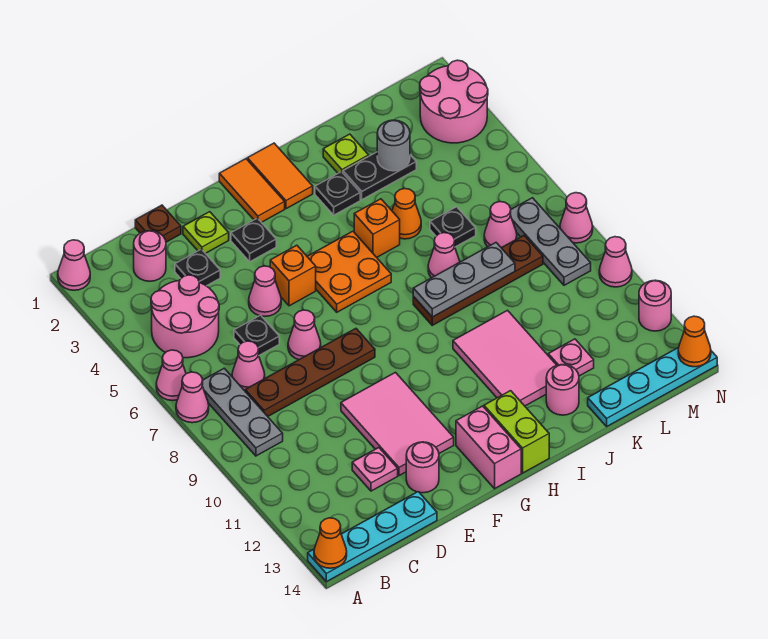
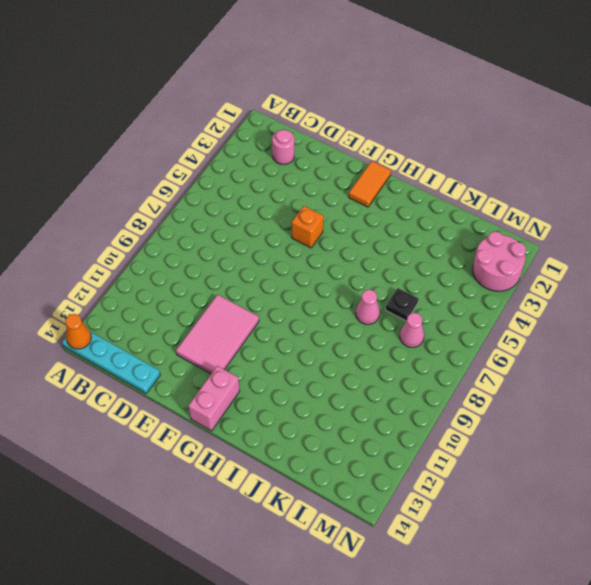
none -> pink cone A1 level 1
none -> pink cone A6 level 1
none -> pink cone A7 level 1
none -> pink round brick B4:C5 level 1

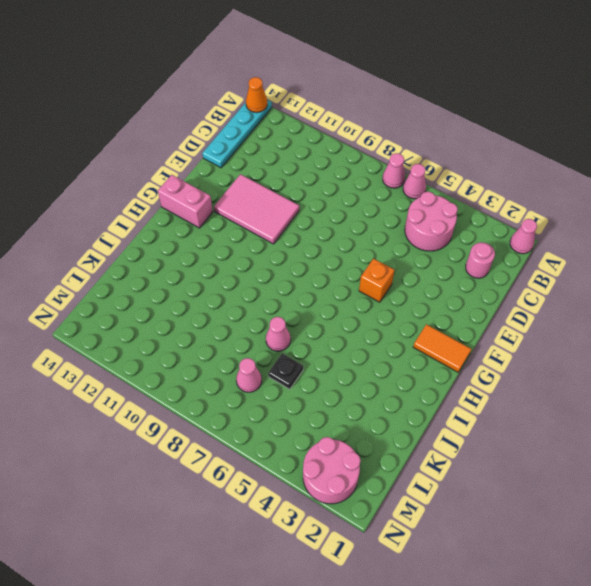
none -> grey plate B7:B9 level 1
none -> pink cone C7 level 1
none -> brown plate C8:F8 level 1
none -> brown plate D1 level 1

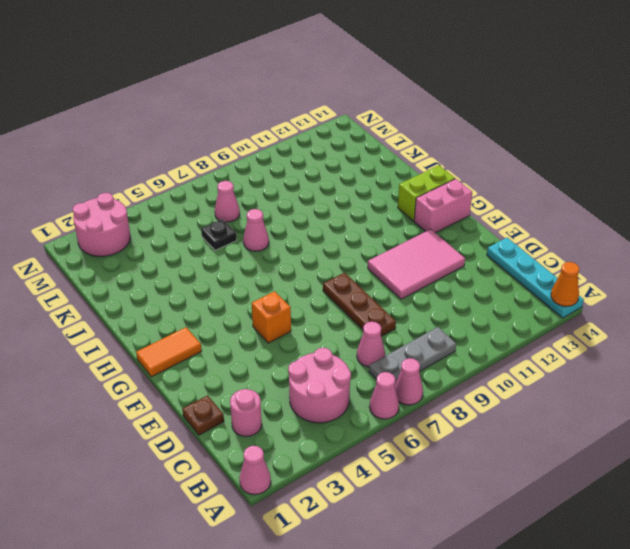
brown plate D8:F8 level 1 -> brown plate C8:F8 level 1
none -> black plate D3 level 1
none -> black plate D6 level 1
none -> pink plate D12 level 1
none -> lime plate E2 level 1

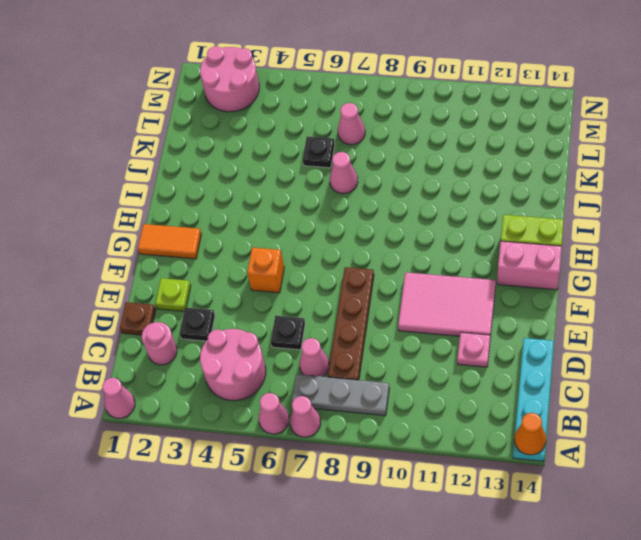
none -> pink cone E5 level 1
none -> pink cone E7 level 1
none -> pink round brick E13 level 1
none -> black plate F3 level 1

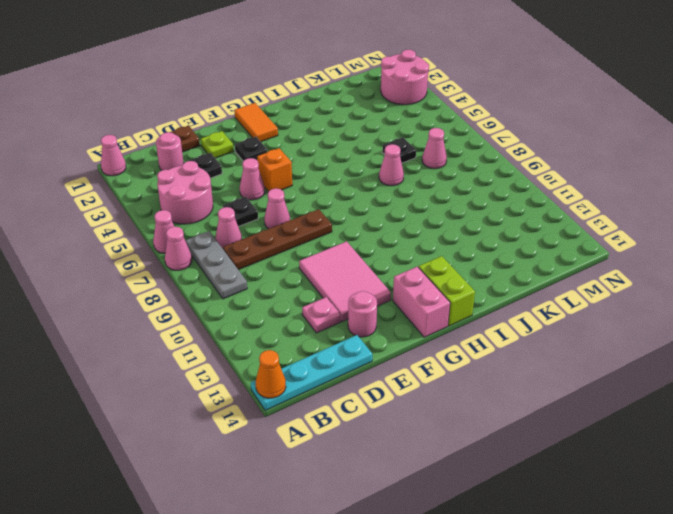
none -> orange plate G5:H6 level 1
none -> orange tile H1:H2 level 1
none -> black plate I3 level 1
none -> orange brick I5 level 1

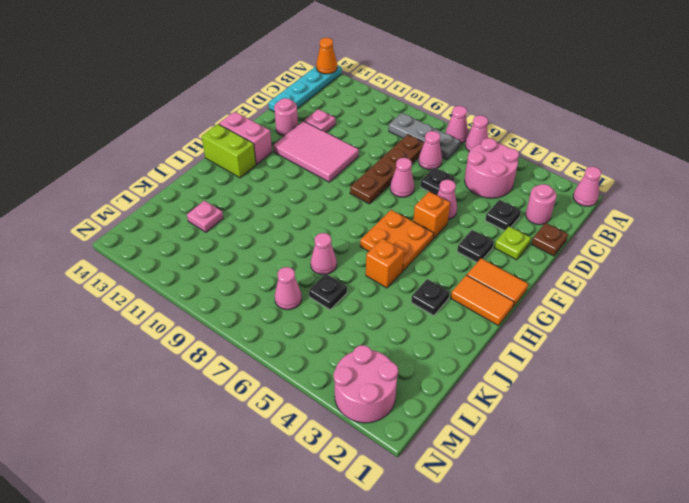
none -> brown plate I8:L8 level 1
none -> pink tile I10:J12 level 1
none -> lime plate J2 level 1
none -> black plate J3:K3 level 1

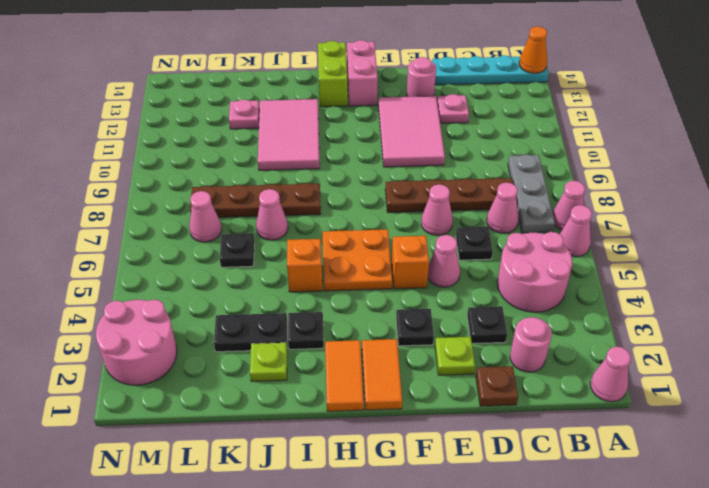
none -> orange cone J5 level 1
none -> pink round brick J13 level 1
none -> cyan plate K14:N14 level 1
none -> grey plate M7:M9 level 1

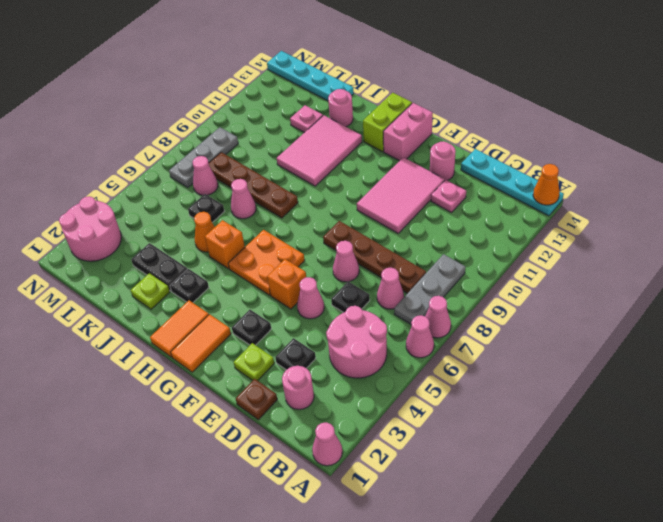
none -> pink cone N8 level 1
none -> pink cone N10 level 1
none -> pink round brick N12 level 1
none -> grey plate I8:K8 level 2

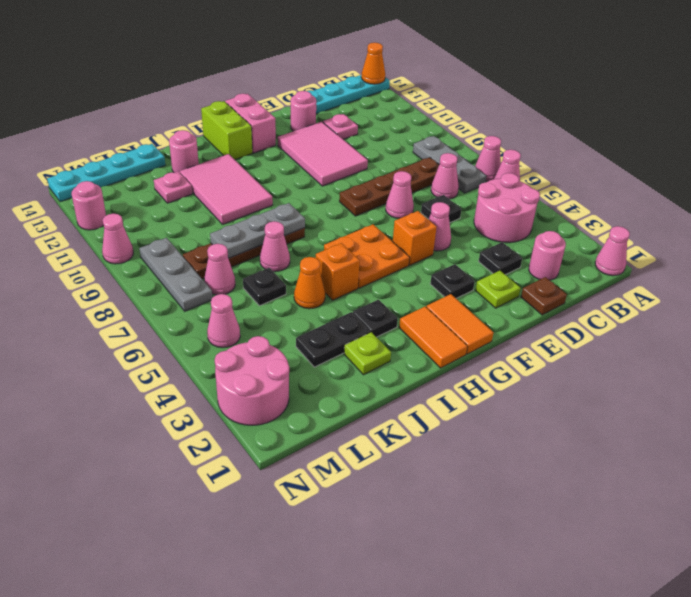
pink cone M5 level 1 -> pink cone N8 level 1
none -> grey round brick K3 level 2
none -> orange cone N14 level 2

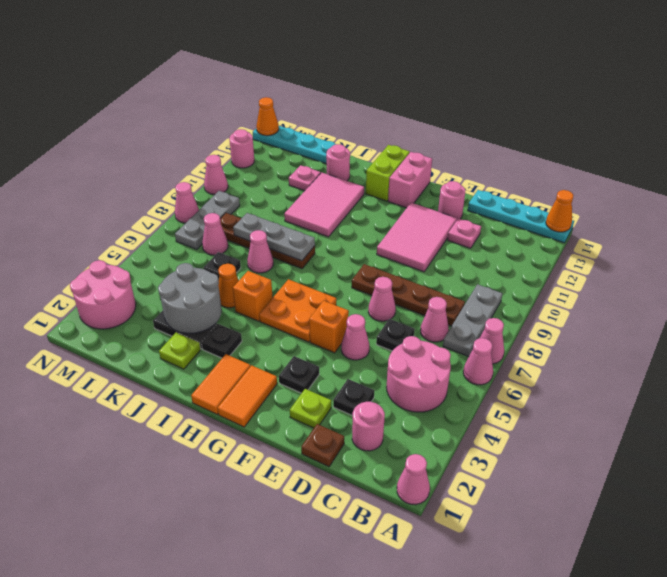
grey round brick J3:K4 level 2 -> grey round brick K3 level 2

